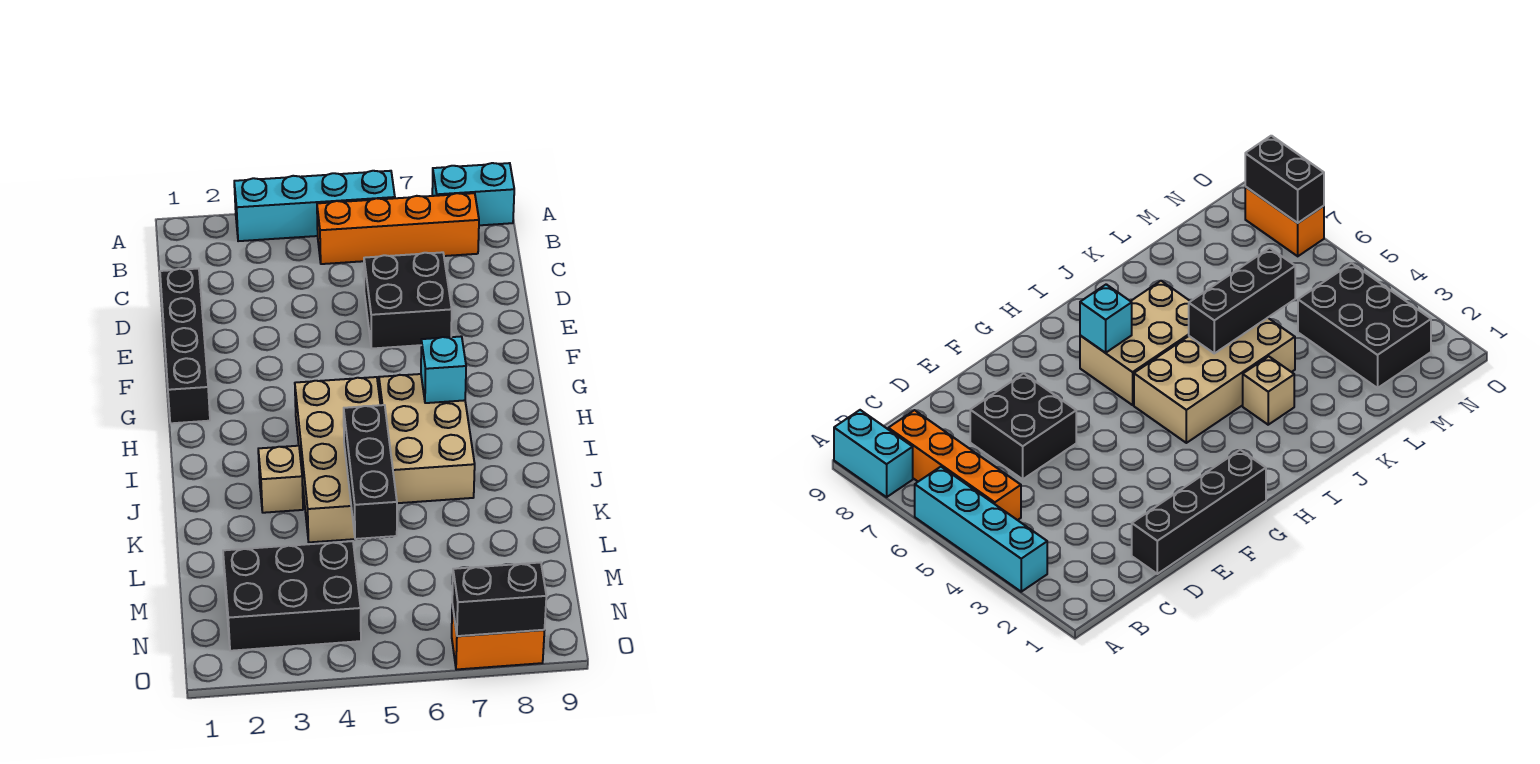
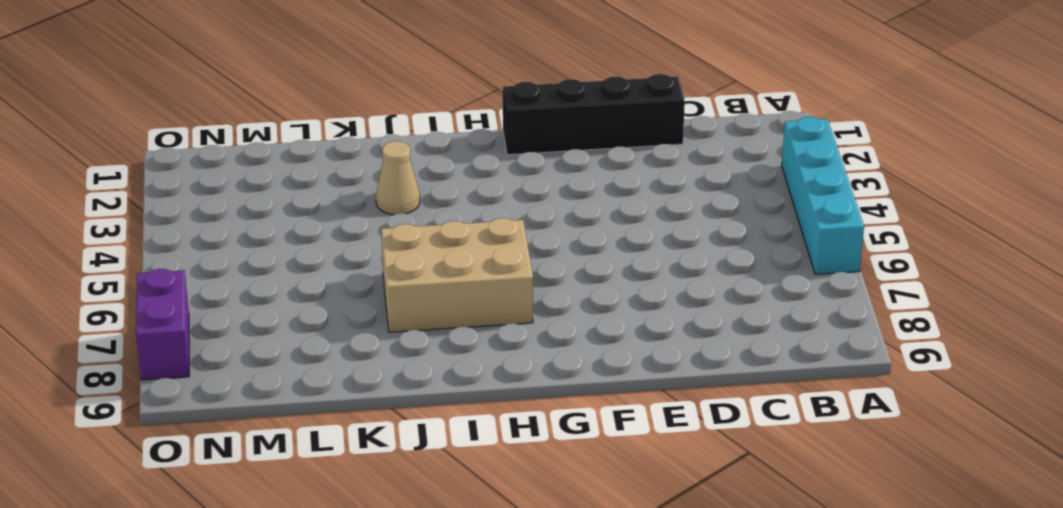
tan cone J3 level 1 -> tan brick J3 level 1
purple brick O7:O8 level 1 -> orange brick O7:O8 level 1
none -> cyan brick A8:A9 level 1
none -> orange brick B5:B8 level 1
none -> black brick D6:E7 level 1

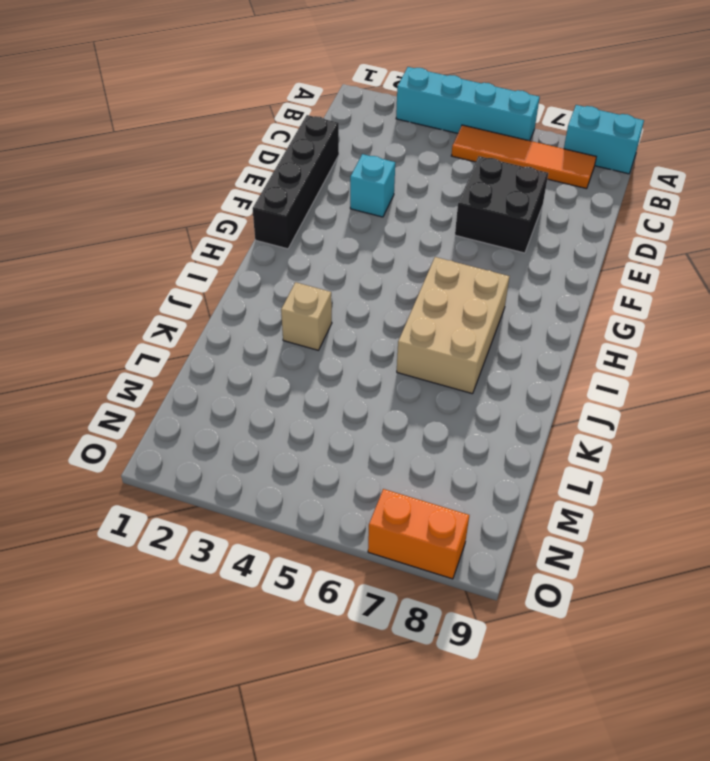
orange tile B5:B8 level 1 -> orange brick B5:B8 level 1
cyan brick E3 level 1 -> cyan brick H7 level 2
none -> tan brick H4:K5 level 1
none -> black brick M2:N4 level 1
none -> black brick J5:L5 level 2

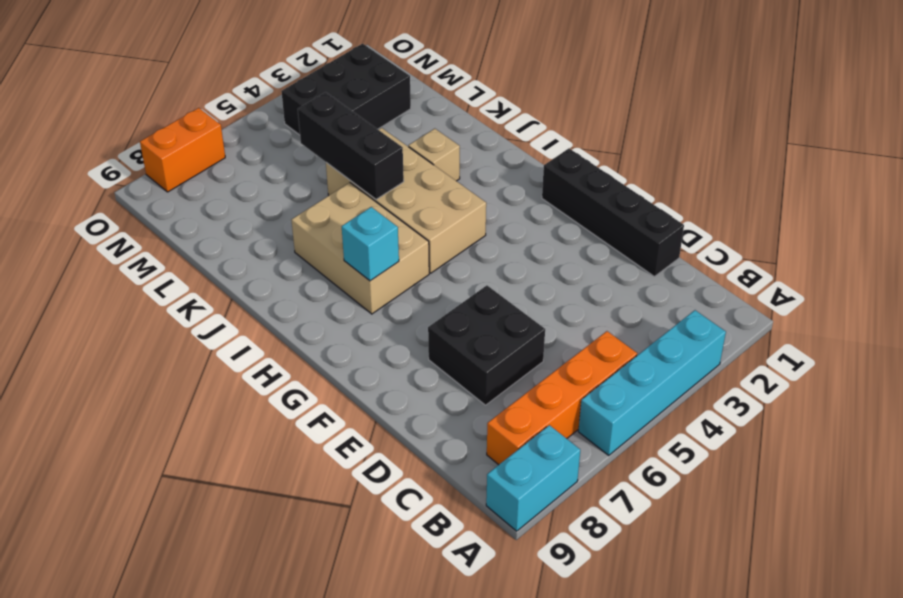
none -> black brick O7:O8 level 2

